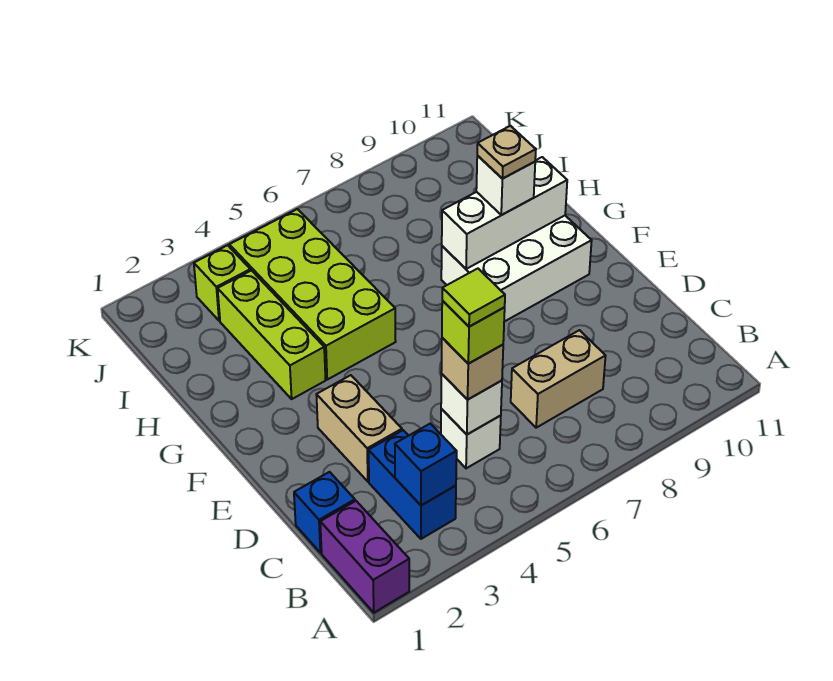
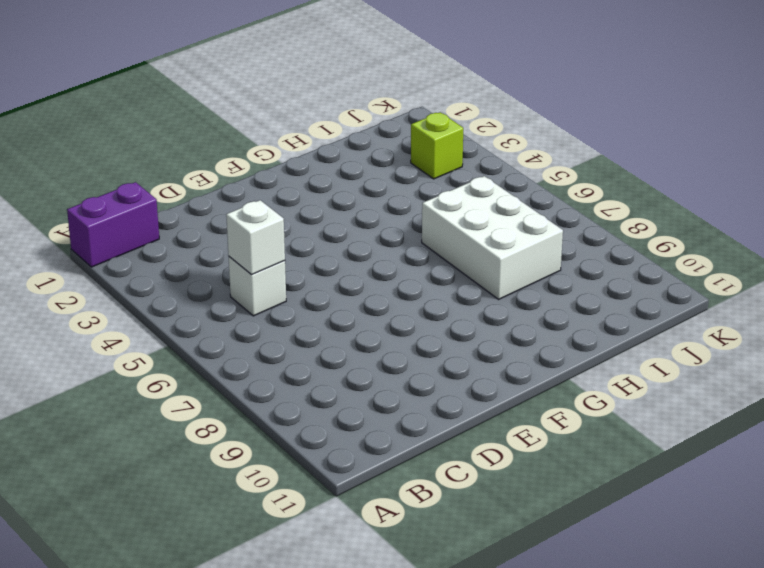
white brick H6:I8 level 1 -> white brick F8:G10 level 1
none -> blue brick B3:C3 level 1
none -> blue brick C1 level 1
none -> tan brick C7:C8 level 1

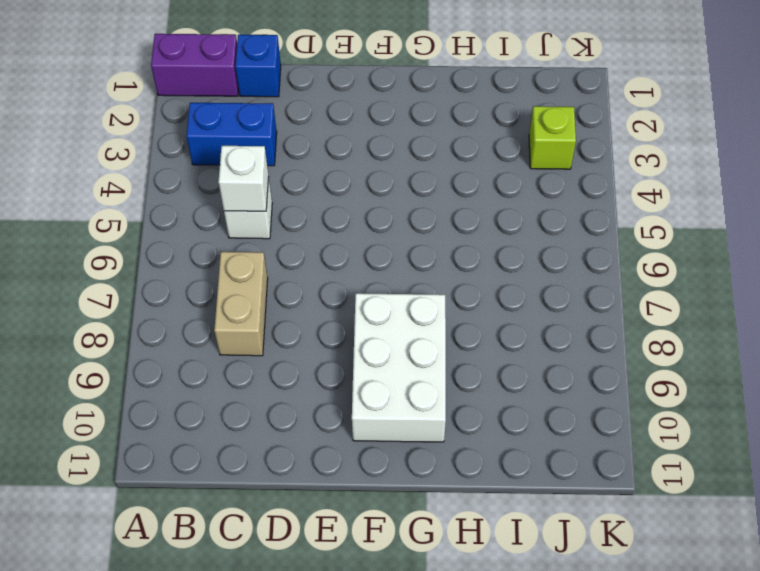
none -> tan brick D3:E3 level 1
none -> lime brick G3:I3 level 1
none -> lime brick G4:J5 level 1

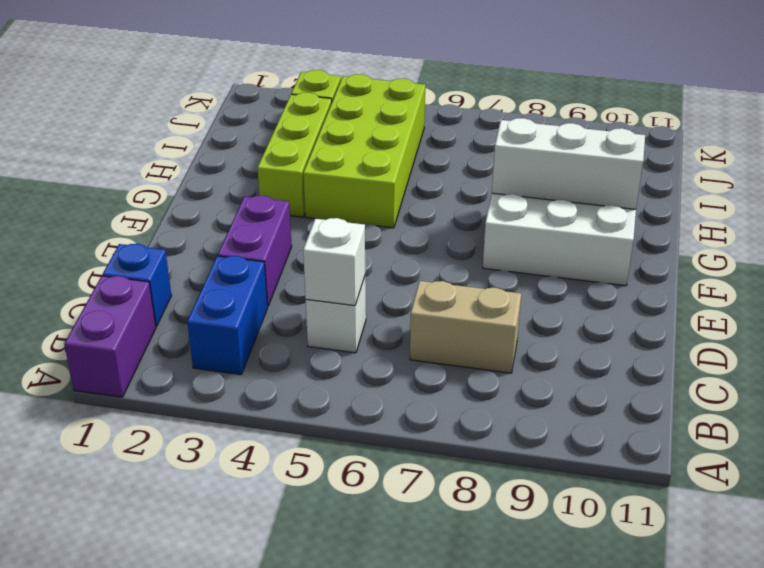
purple brick D3:E3 level 1 -> tan brick D3:E3 level 1
none -> blue brick B3 level 2
none -> tan brick C5 level 3
none -> white brick G9 level 3

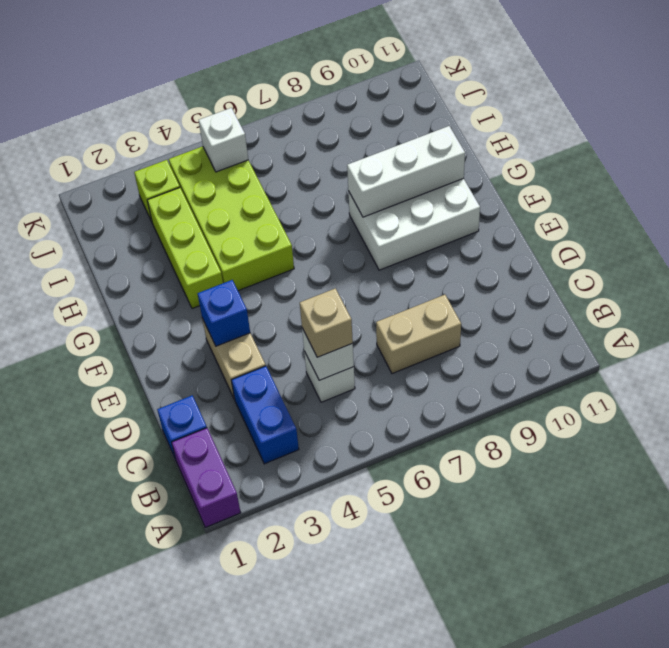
blue brick E3 level 2 -> blue brick B3 level 2
white brick J5 level 2 -> white brick G9 level 3
none -> lime brick C5 level 4
none -> tan plate G9 level 4
none -> lime tile C5 level 5

